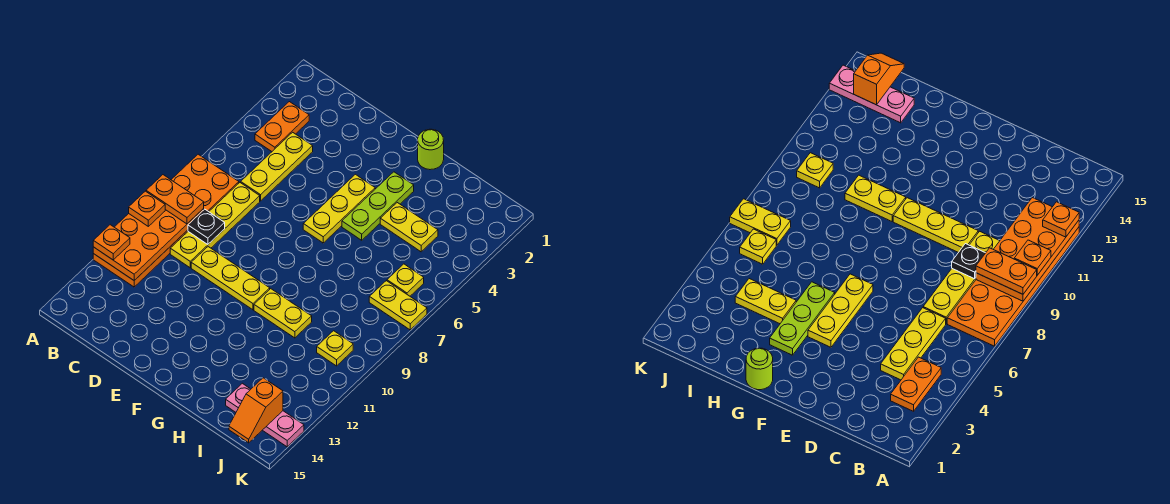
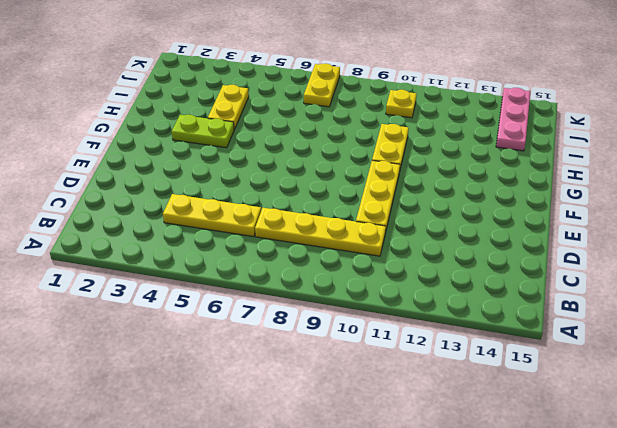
lime plate G3:G4 level 1 -> lime plate G3:G5 level 1
none -> orange plate A7:B12 level 1
none -> orange plate B3:B4 level 1
none -> yellow plate F4:F6 level 1

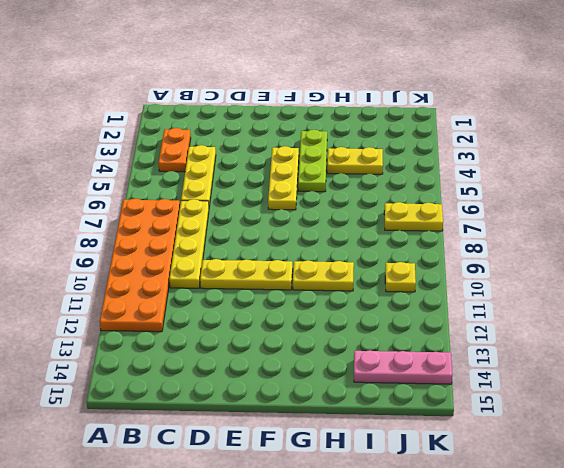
none -> lime round brick G1 level 1
none -> yellow plate J6 level 1
none -> orange plate A9:B12 level 2

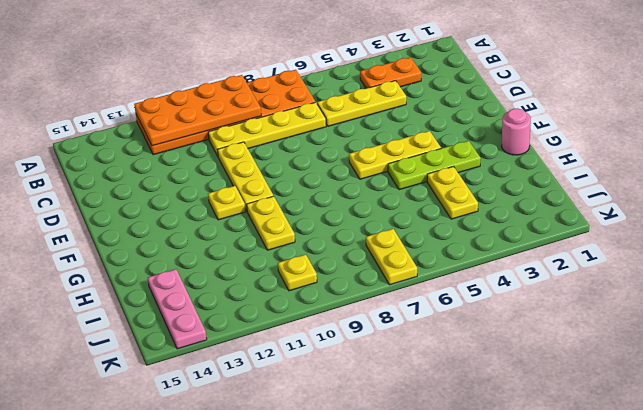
yellow plate F11 level 1 -> yellow plate J6 level 1
pink round brick G1 level 1 -> lime round brick G1 level 1
none -> black plate C9 level 2
none -> orange slope J14:J15 level 2 top 14
none -> orange plate A9:B9 level 3

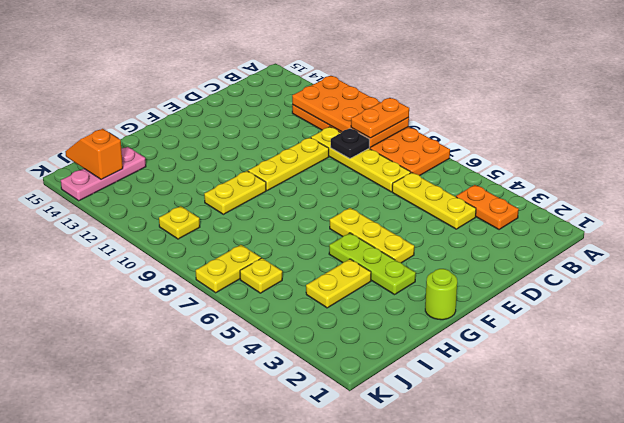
none -> orange plate A10 level 3
none -> orange plate A12 level 3

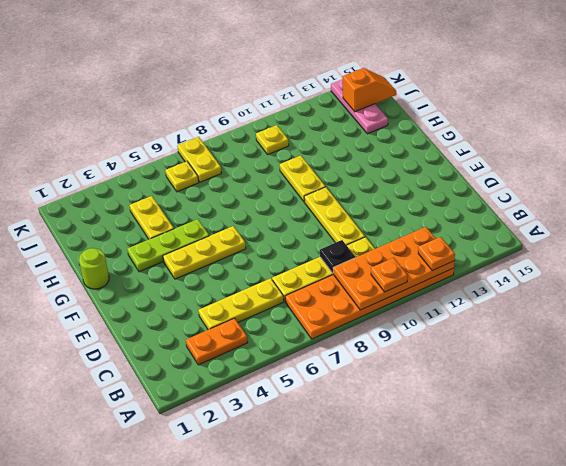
none -> orange plate A9:B9 level 3

